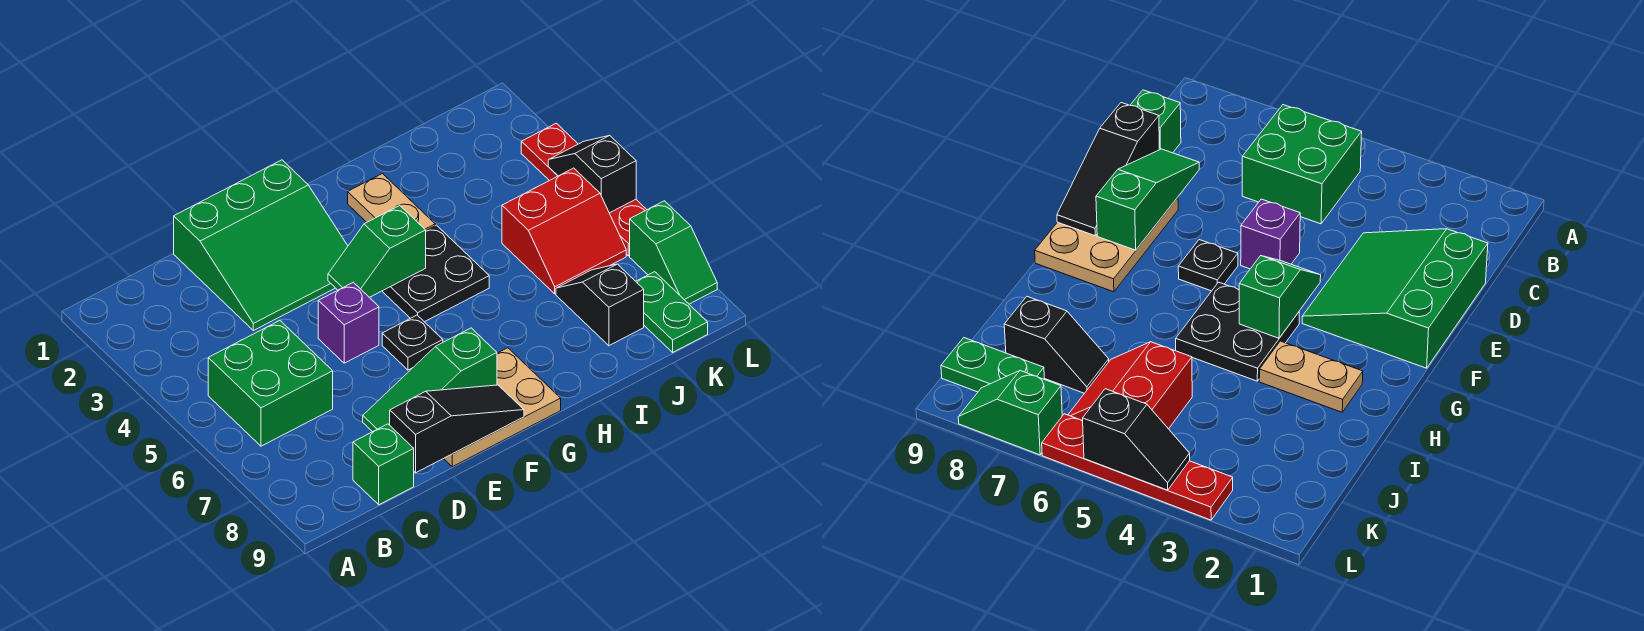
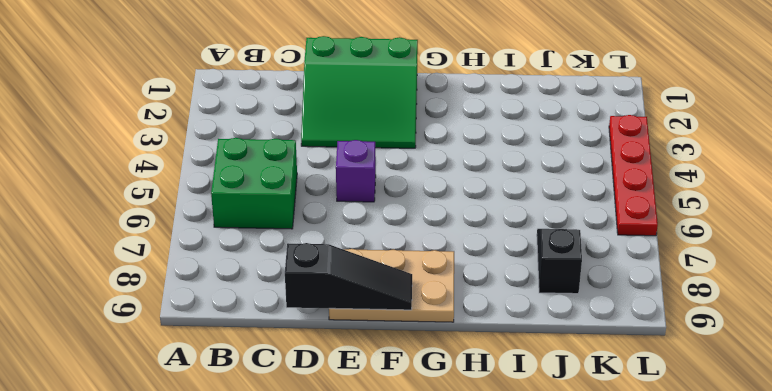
none -> green brick C9 level 1
none -> black plate F6 level 1
none -> black plate G4:H5 level 1

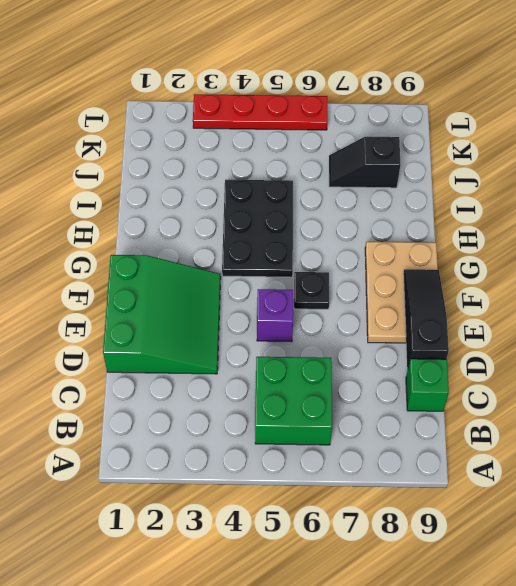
black plate G4:I5 level 1 -> black plate G4:H5 level 1
none -> tan plate H2:H3 level 1
none -> red slope J5:K6 level 1 top 5
none -> green plate K8:K9 level 1

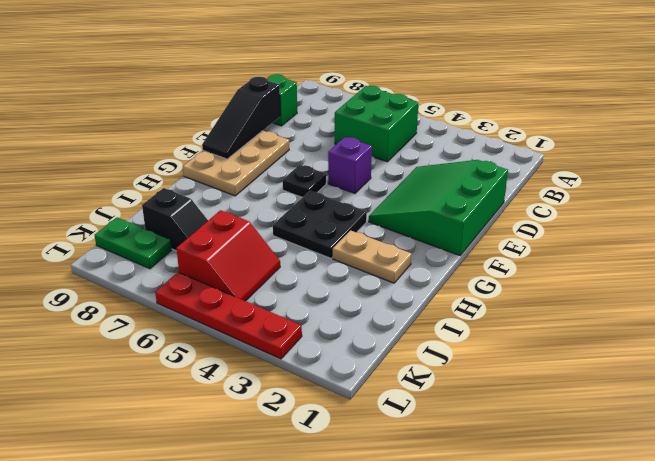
red slope J5:K6 level 1 top 6 -> red slope J5:K6 level 1 top 5
none -> green slope L7:L8 level 1 top 7
none -> green slope D8:F8 level 2 top F
none -> green slope F4:G4 level 2 top G

